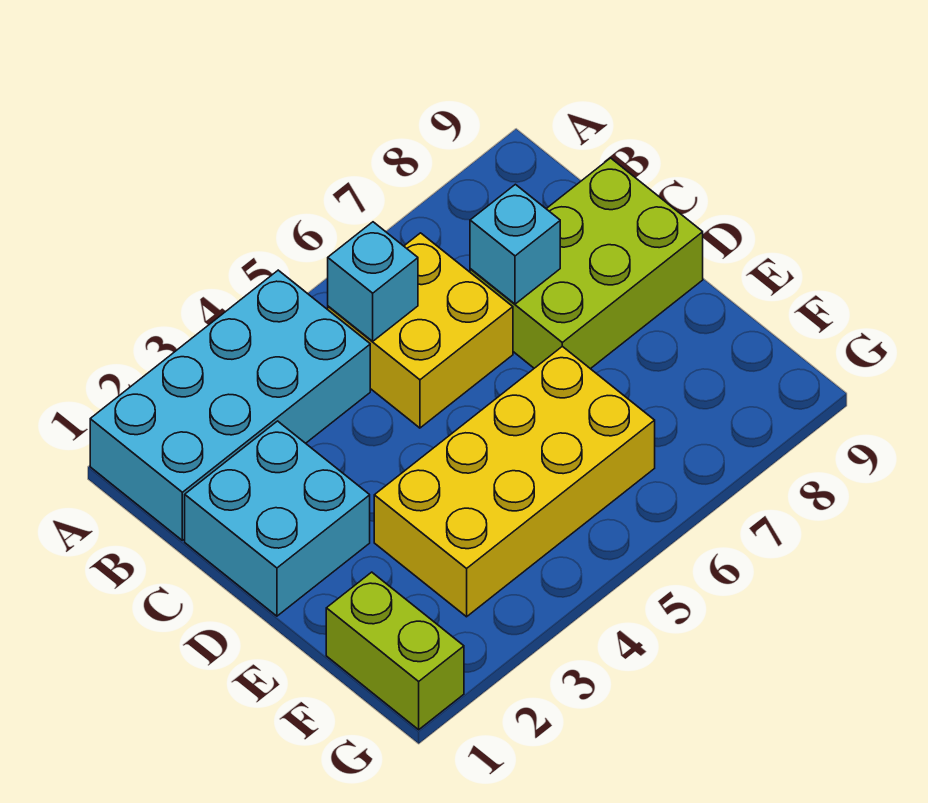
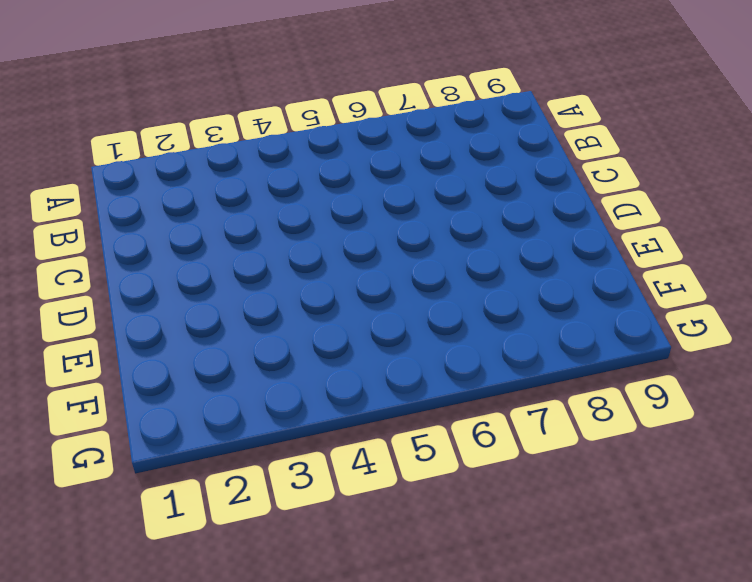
none -> cyan brick A1:B4 level 1
none -> yellow brick B5:C6 level 1

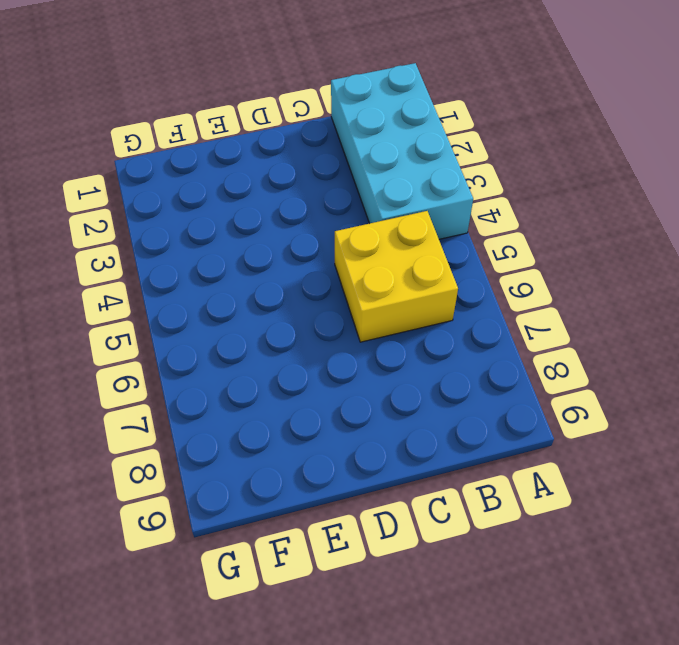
none -> cyan brick C1:D2 level 1
none -> lime brick C7:D9 level 1

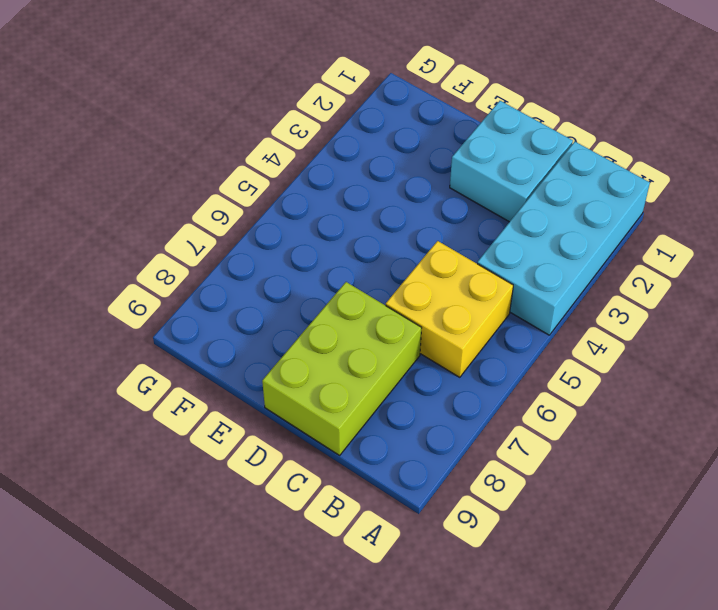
none -> yellow brick E3:F6 level 1
none -> lime brick F1:G1 level 1

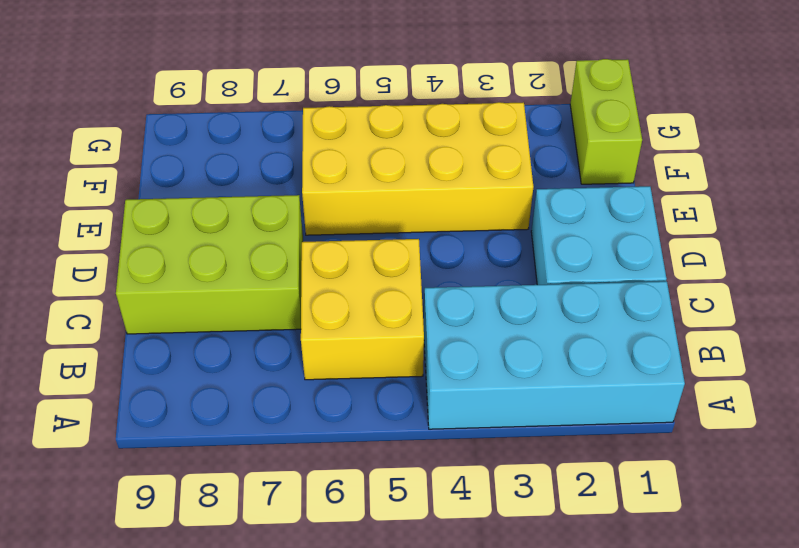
none -> cyan brick B5 level 2
none -> cyan brick C7 level 2

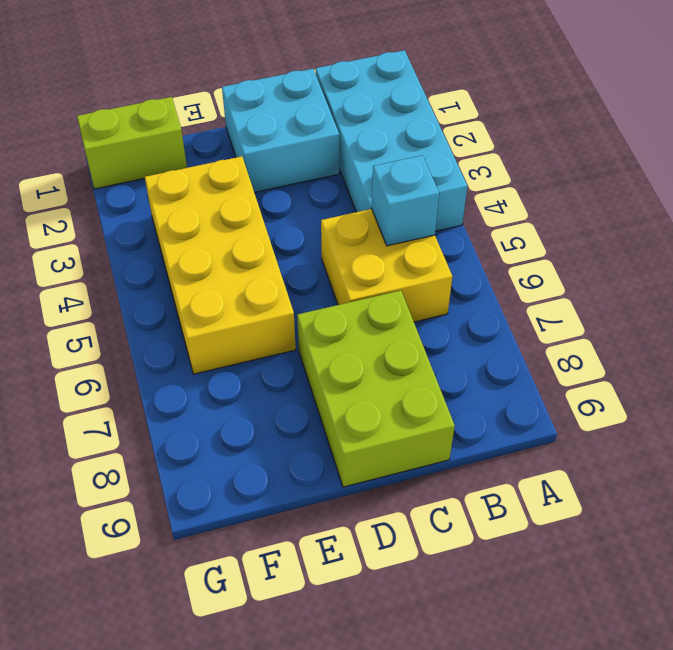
none -> cyan brick C7 level 2

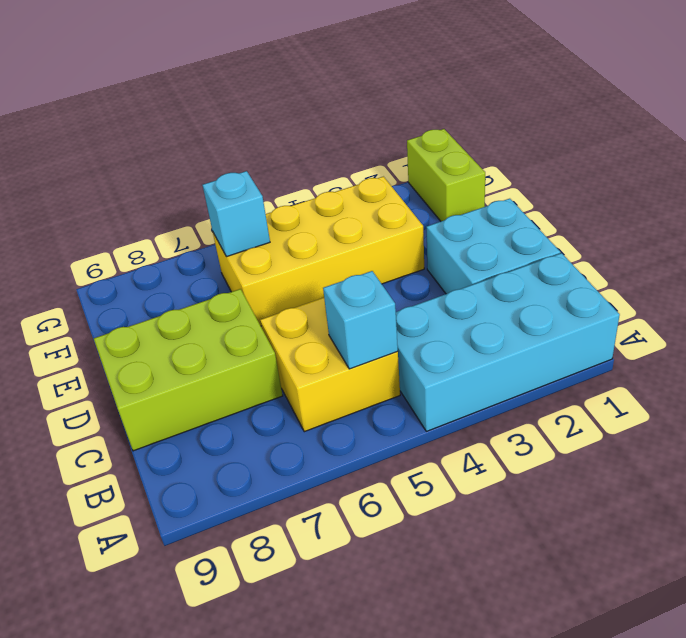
cyan brick F6 level 2 -> cyan brick C7 level 2

